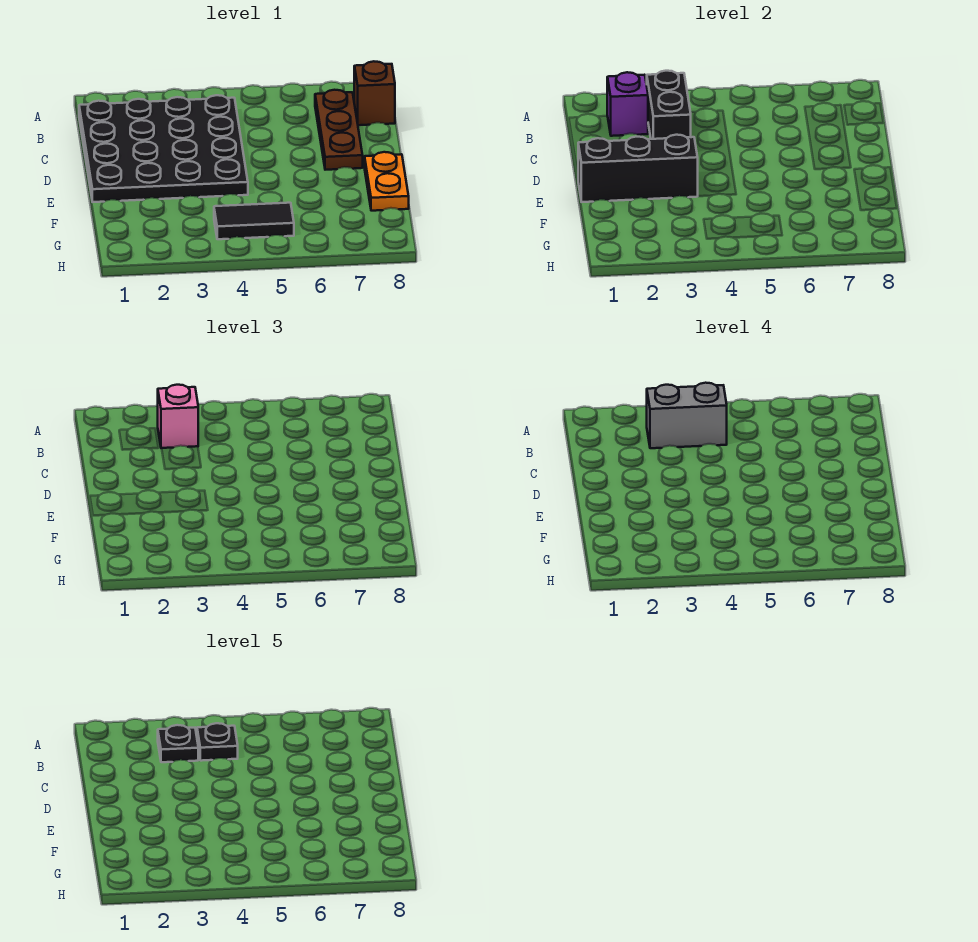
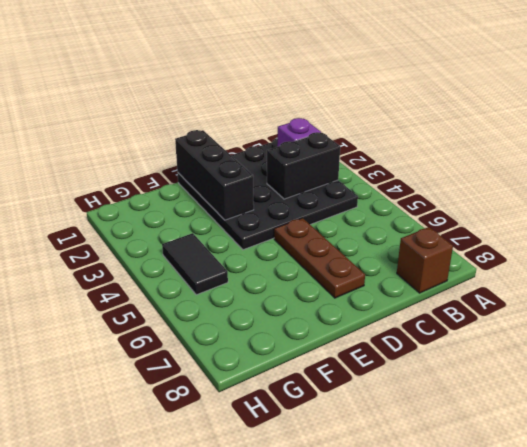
brown plate D5:D7 level 1 -> brown plate B7:D7 level 1
none -> orange plate E8:F8 level 1
none -> pink brick B3 level 3
none -> grey brick B3:B4 level 4

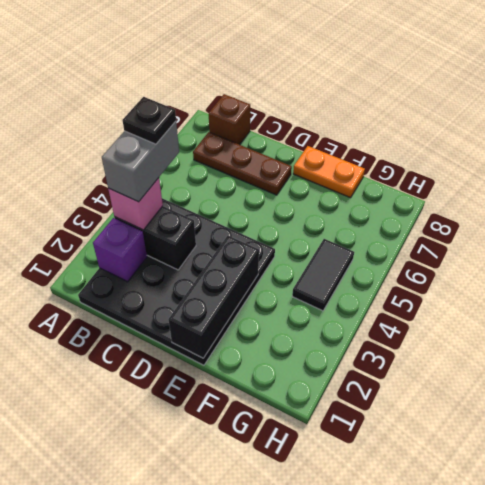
none -> black plate B3 level 5

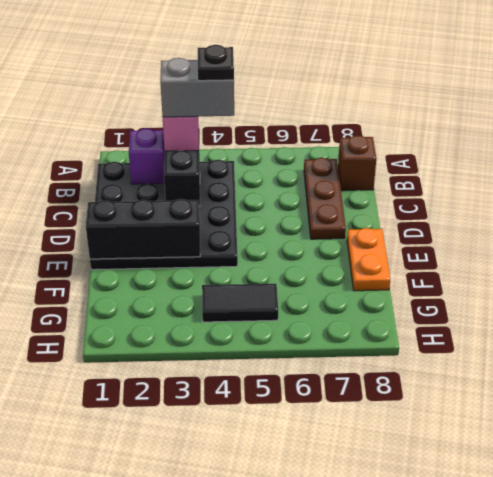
none -> black plate B3 level 5

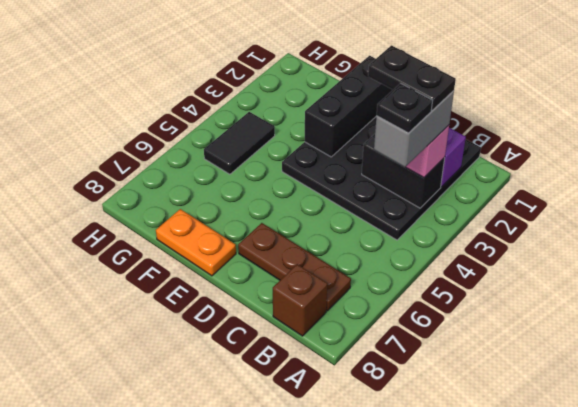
black plate B3:C3 level 5 -> black plate B3 level 5

